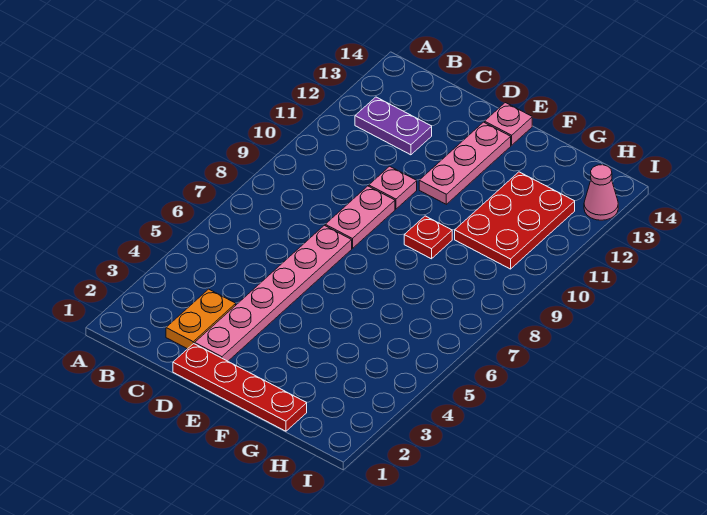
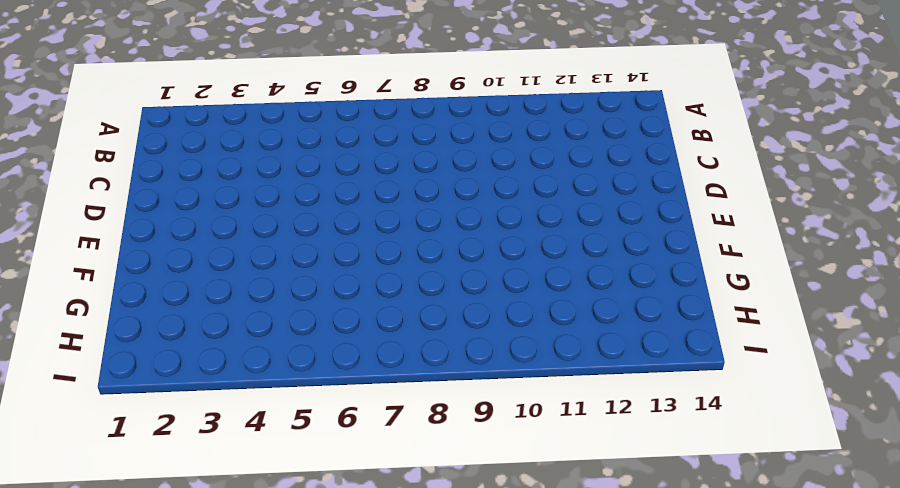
none -> purple plate B12:C12 level 1
none -> orange plate C2:C3 level 1

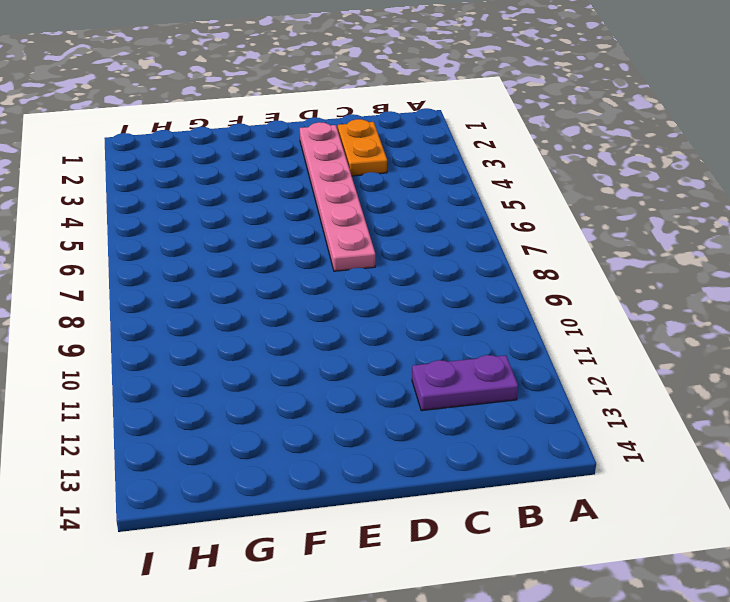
none -> red plate D1:G1 level 1
none -> pink plate D8:D9 level 1

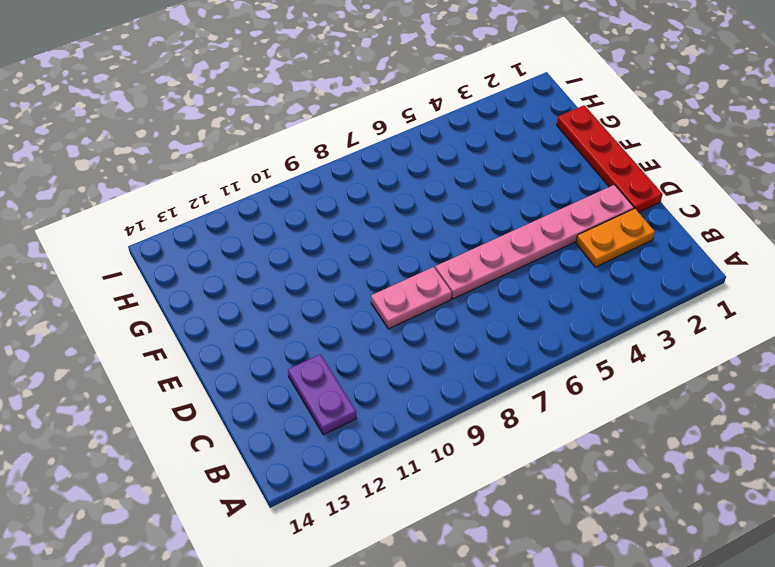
none -> pink plate D10 level 1
none -> pink plate E11:E13 level 1

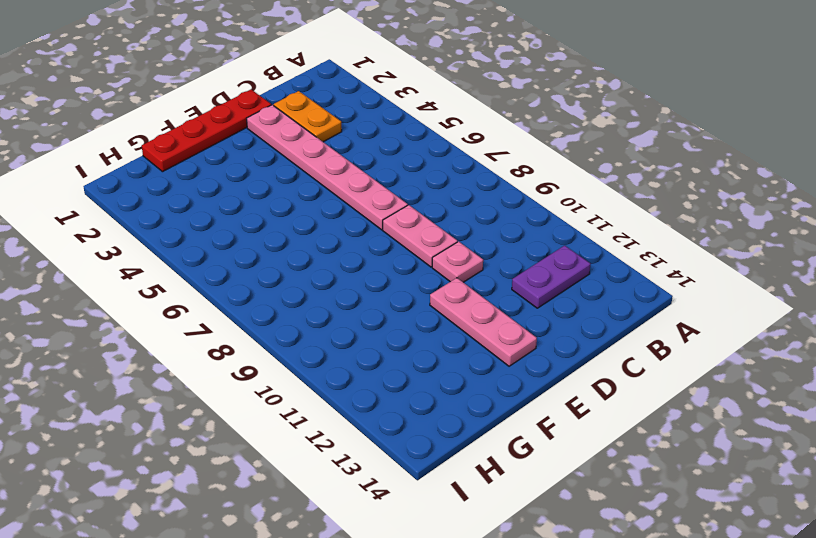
none -> pink plate E14 level 1
none -> red plate F9 level 1

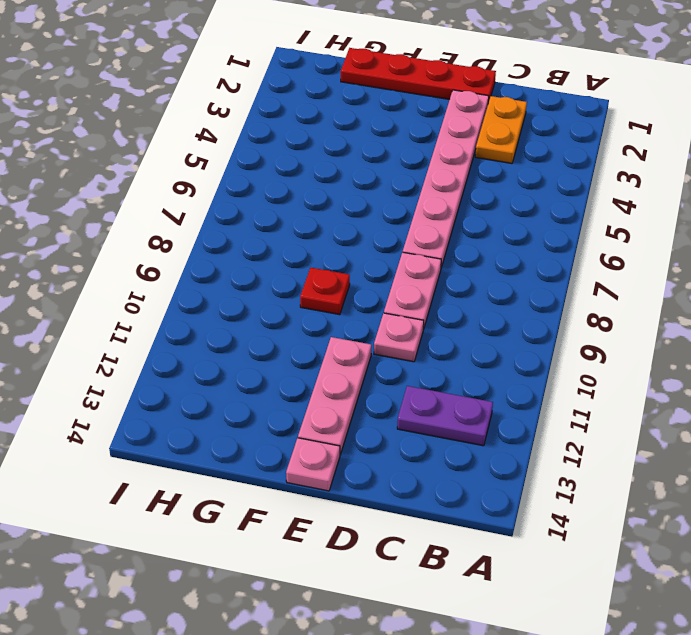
none -> red plate G10:H12 level 1
none -> pink cone I13 level 1

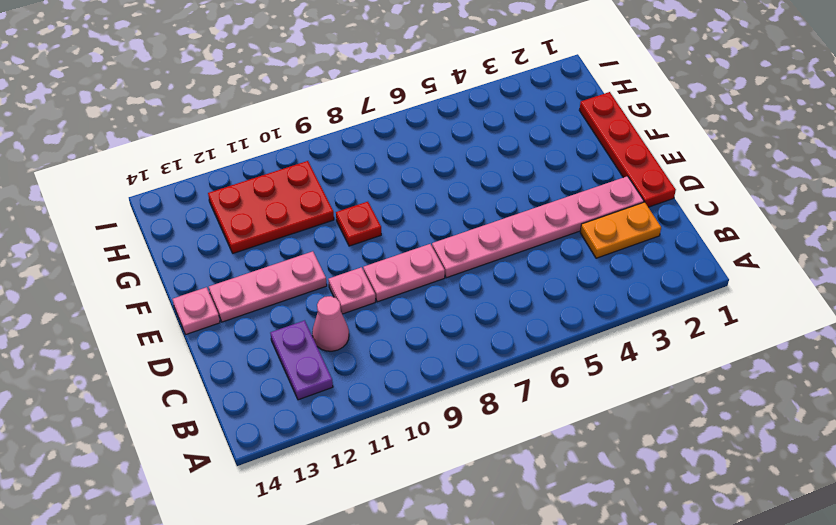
pink cone C11 level 1 -> pink cone I13 level 1

